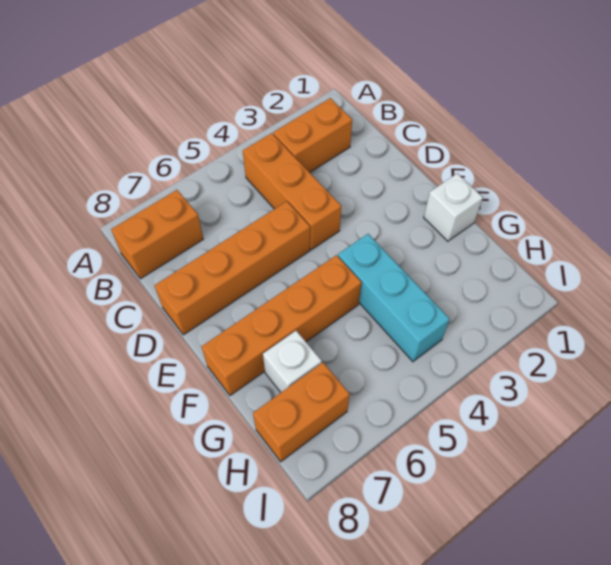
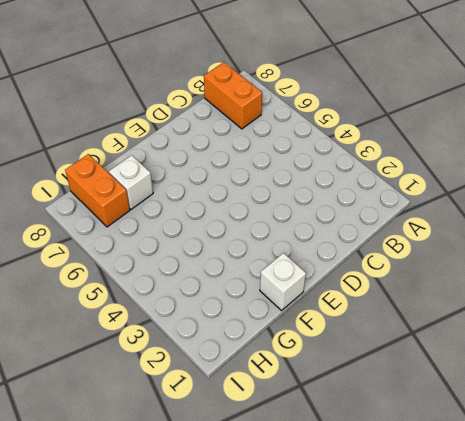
none -> orange brick B2:B3 level 1
none -> orange brick B4:D4 level 1

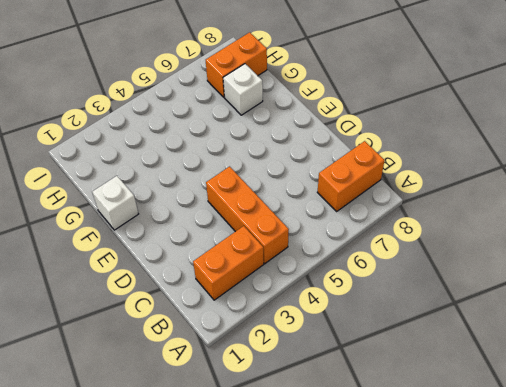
none -> orange brick D5:D8 level 1
none -> cyan brick F4:H4 level 1

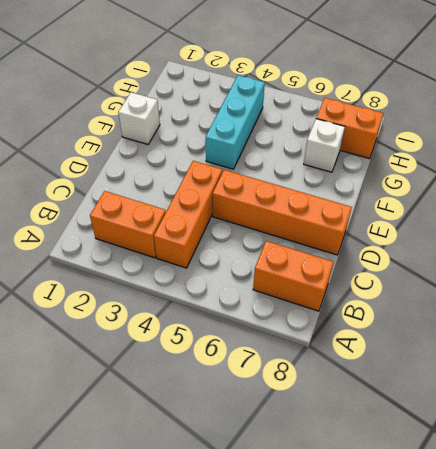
none -> orange brick F5:F8 level 1

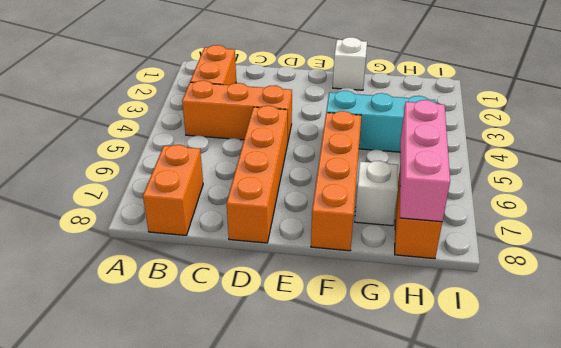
pink brick H6:H8 level 2 -> none

